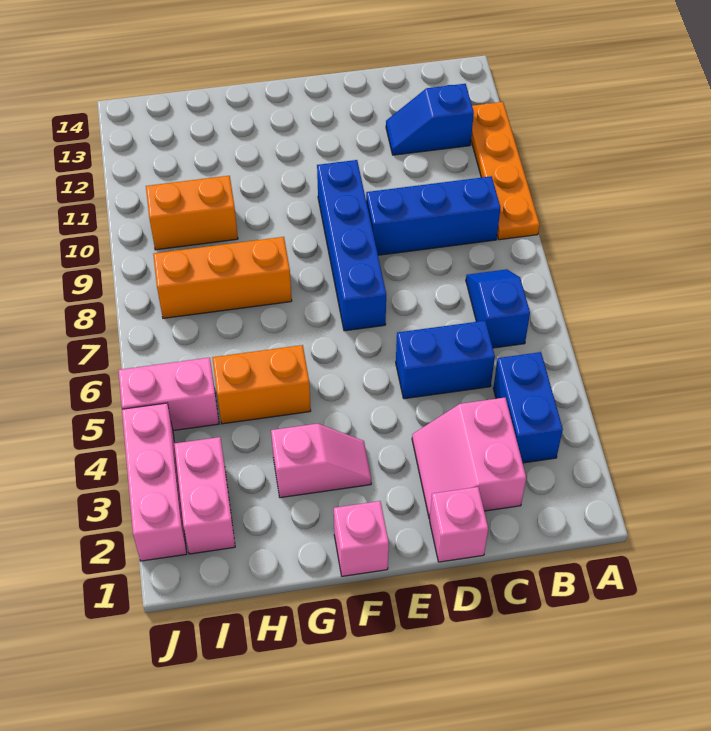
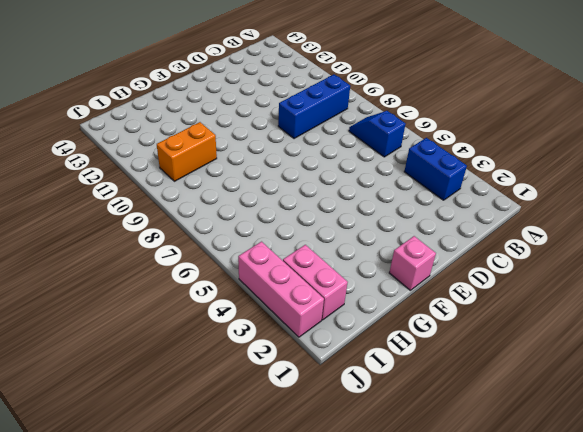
none -> orange plate A9:A12 level 1
none -> blue slope B12:C12 level 1 top B
none -> pink slope C2:D3 level 1 top C

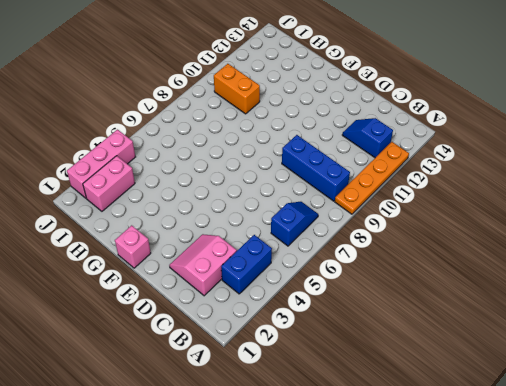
none -> blue brick C5:D5 level 1
none -> pink brick D1 level 1
none -> blue brick E7:E10 level 1

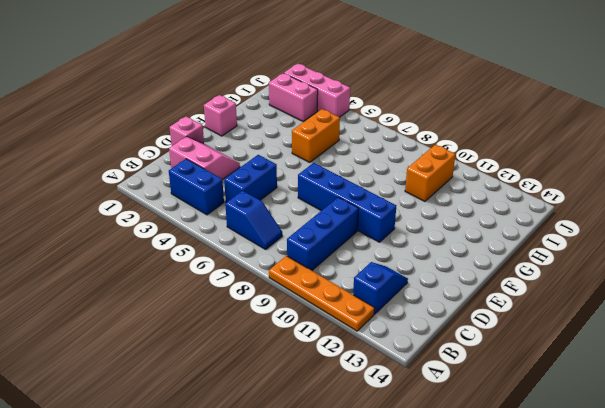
none -> pink slope F3:G3 level 1 top G
none -> orange brick G8:I8 level 1
none -> pink brick I5:J5 level 1

